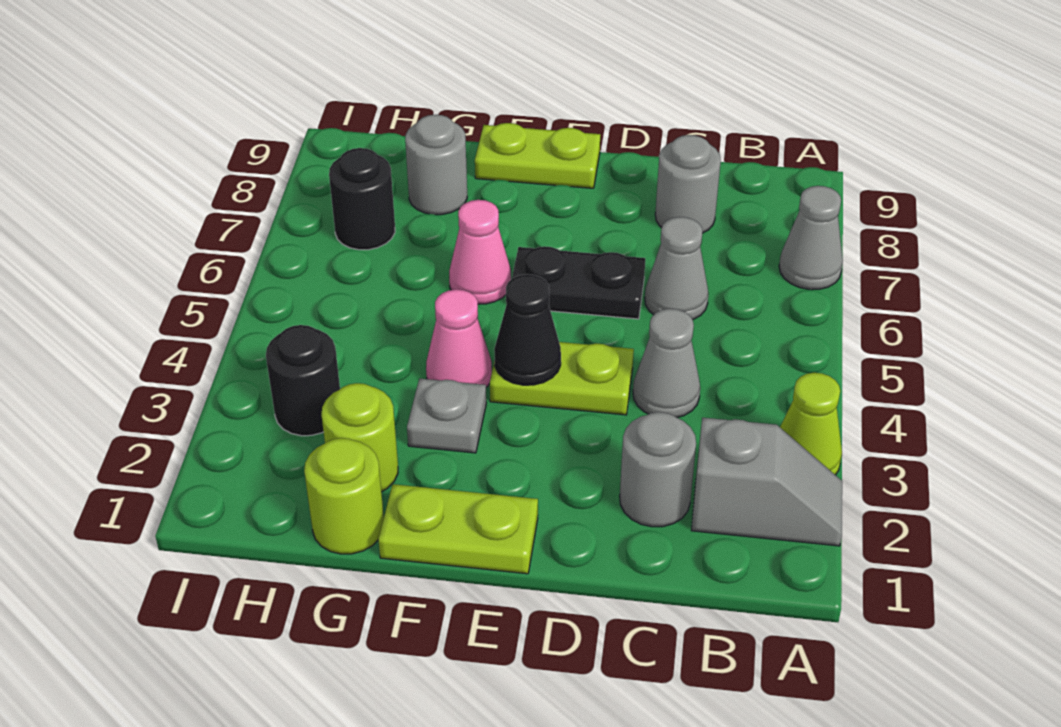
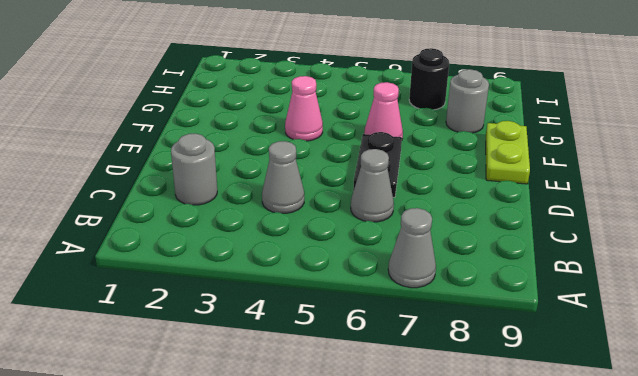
none -> grey slope A2:B2 level 1 top B
none -> lime cone A3 level 1
none -> grey round brick C8 level 1

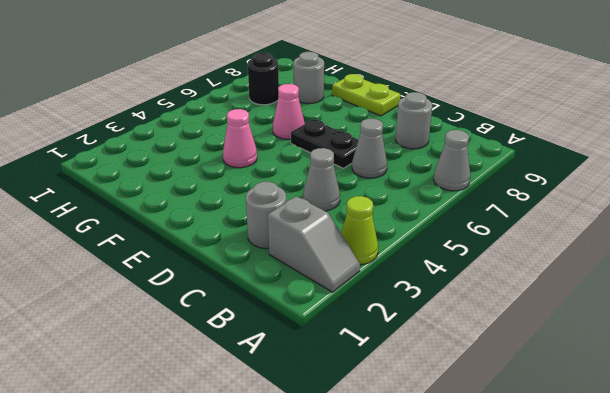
none -> lime plate D4:E4 level 1
none -> lime plate E1:F1 level 1
none -> grey plate F3 level 1

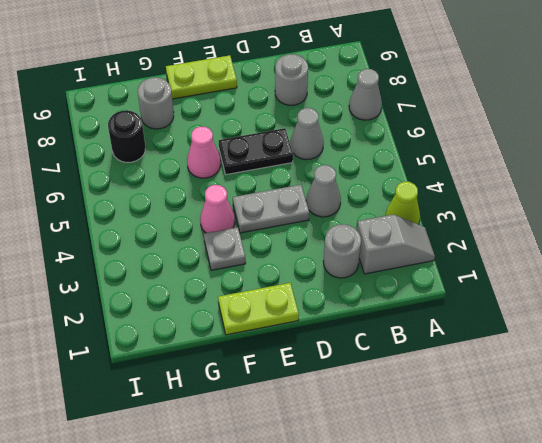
grey plate D4:E4 level 1 -> lime plate D4:E4 level 1
none -> lime round brick G1 level 1
none -> lime round brick G2 level 1
none -> black round brick H3 level 1

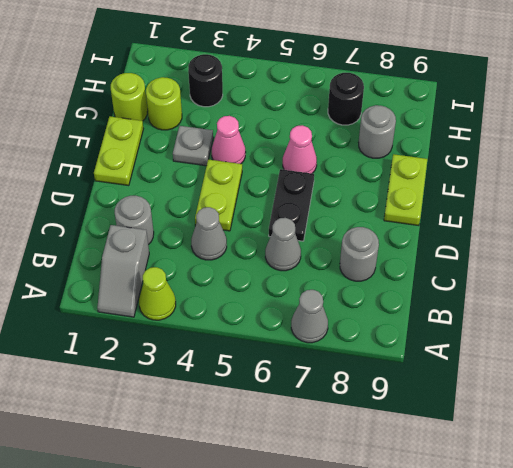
none -> black cone E4 level 2

